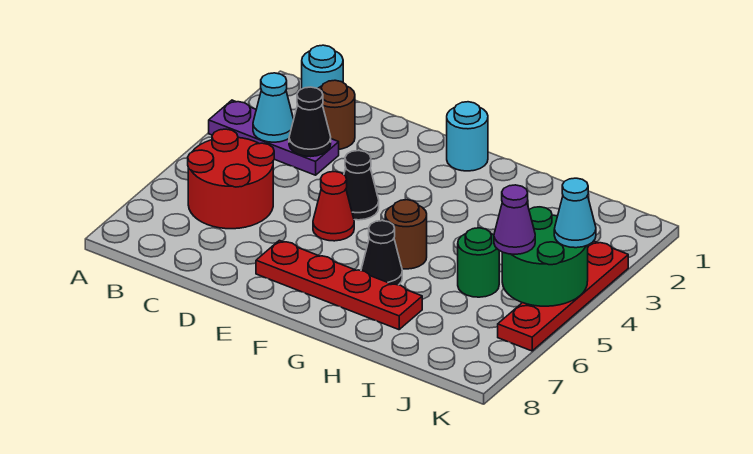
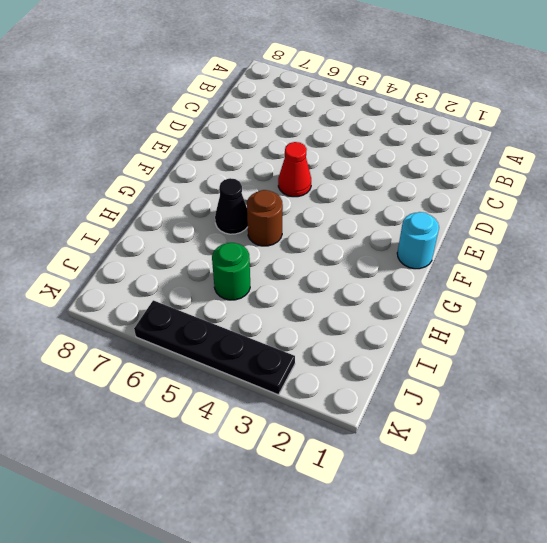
black plate K3:K6 level 1 -> red plate K3:K6 level 1
none -> purple plate A3:C3 level 1
none -> cyan round brick B1 level 1
none -> red round brick B5:C6 level 1

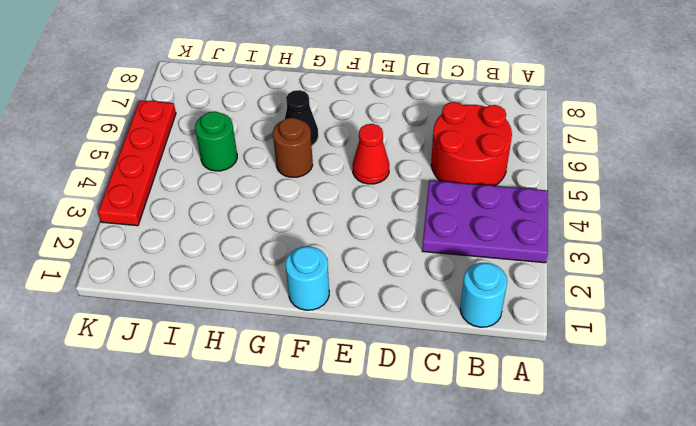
purple plate A3:C4 level 1 -> purple plate A3:C3 level 1
none -> brown round brick C2 level 1
none -> black cone E4 level 1
none -> red plate E7:H7 level 1

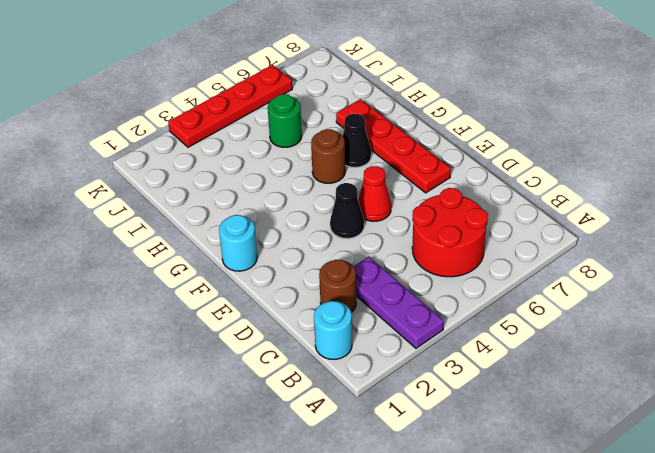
none -> cyan cone B3 level 2
none -> black cone C3 level 2
none -> green round brick J4:K5 level 2

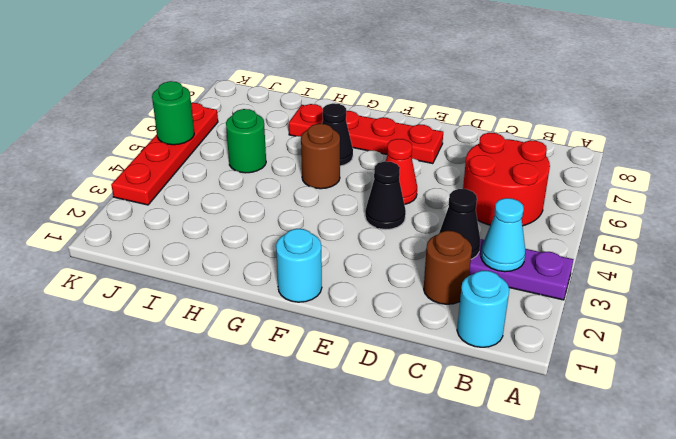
green round brick K5 level 2 -> green round brick J4:K5 level 2
none -> purple cone J5 level 3
none -> cyan cone K4 level 3

